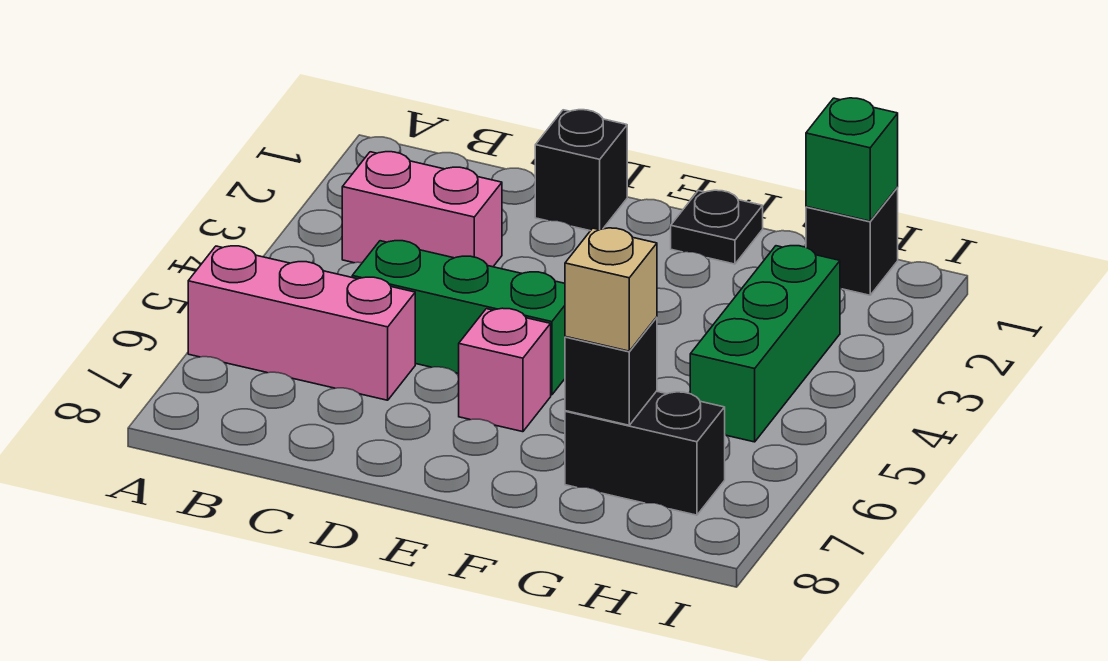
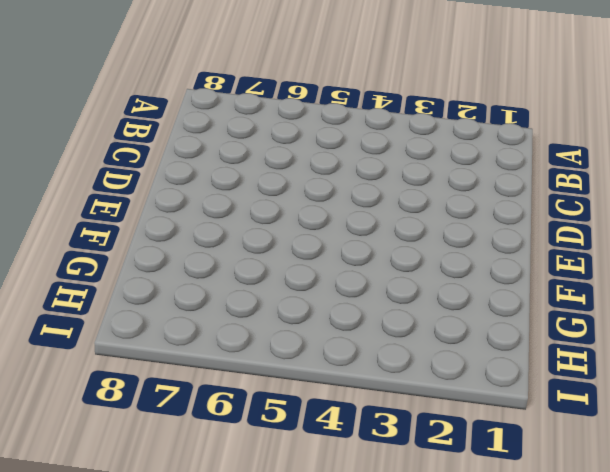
none -> pink brick A6:C6 level 1
none -> pink brick B3:C3 level 1
none -> green brick C5:E5 level 1

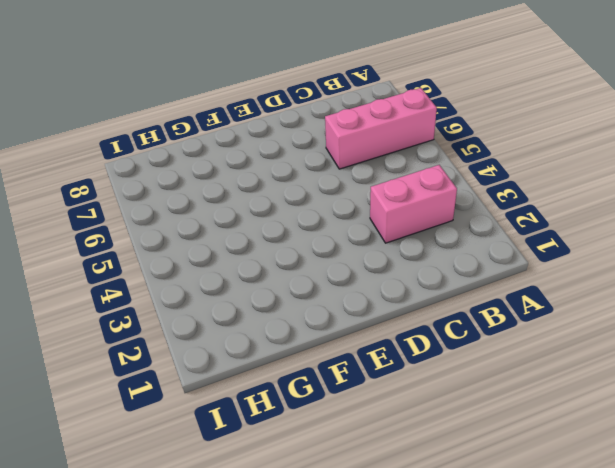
none -> green brick C5:E5 level 1
none -> black brick D1 level 1
none -> pink brick E6 level 1

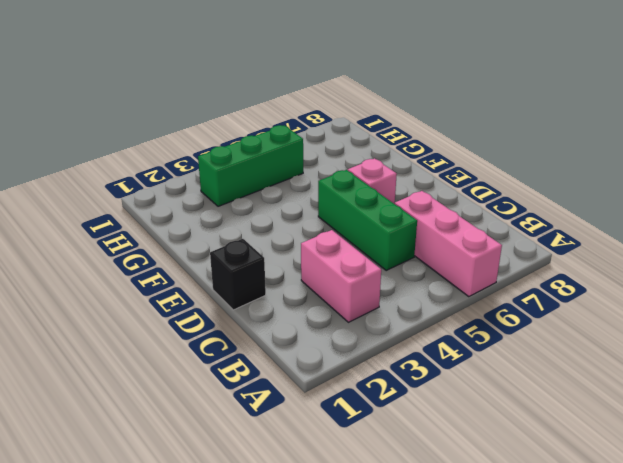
none -> black plate F1 level 1
none -> black brick G7:H7 level 1
none -> black brick H1 level 1

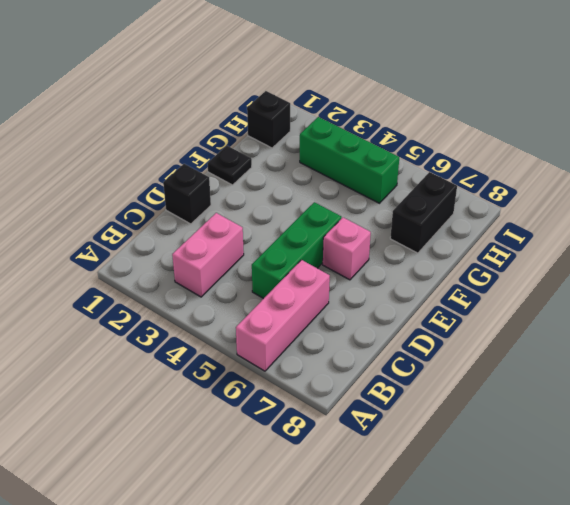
none -> black brick G7 level 2
none -> green brick H1 level 2
none -> tan brick G7 level 3

